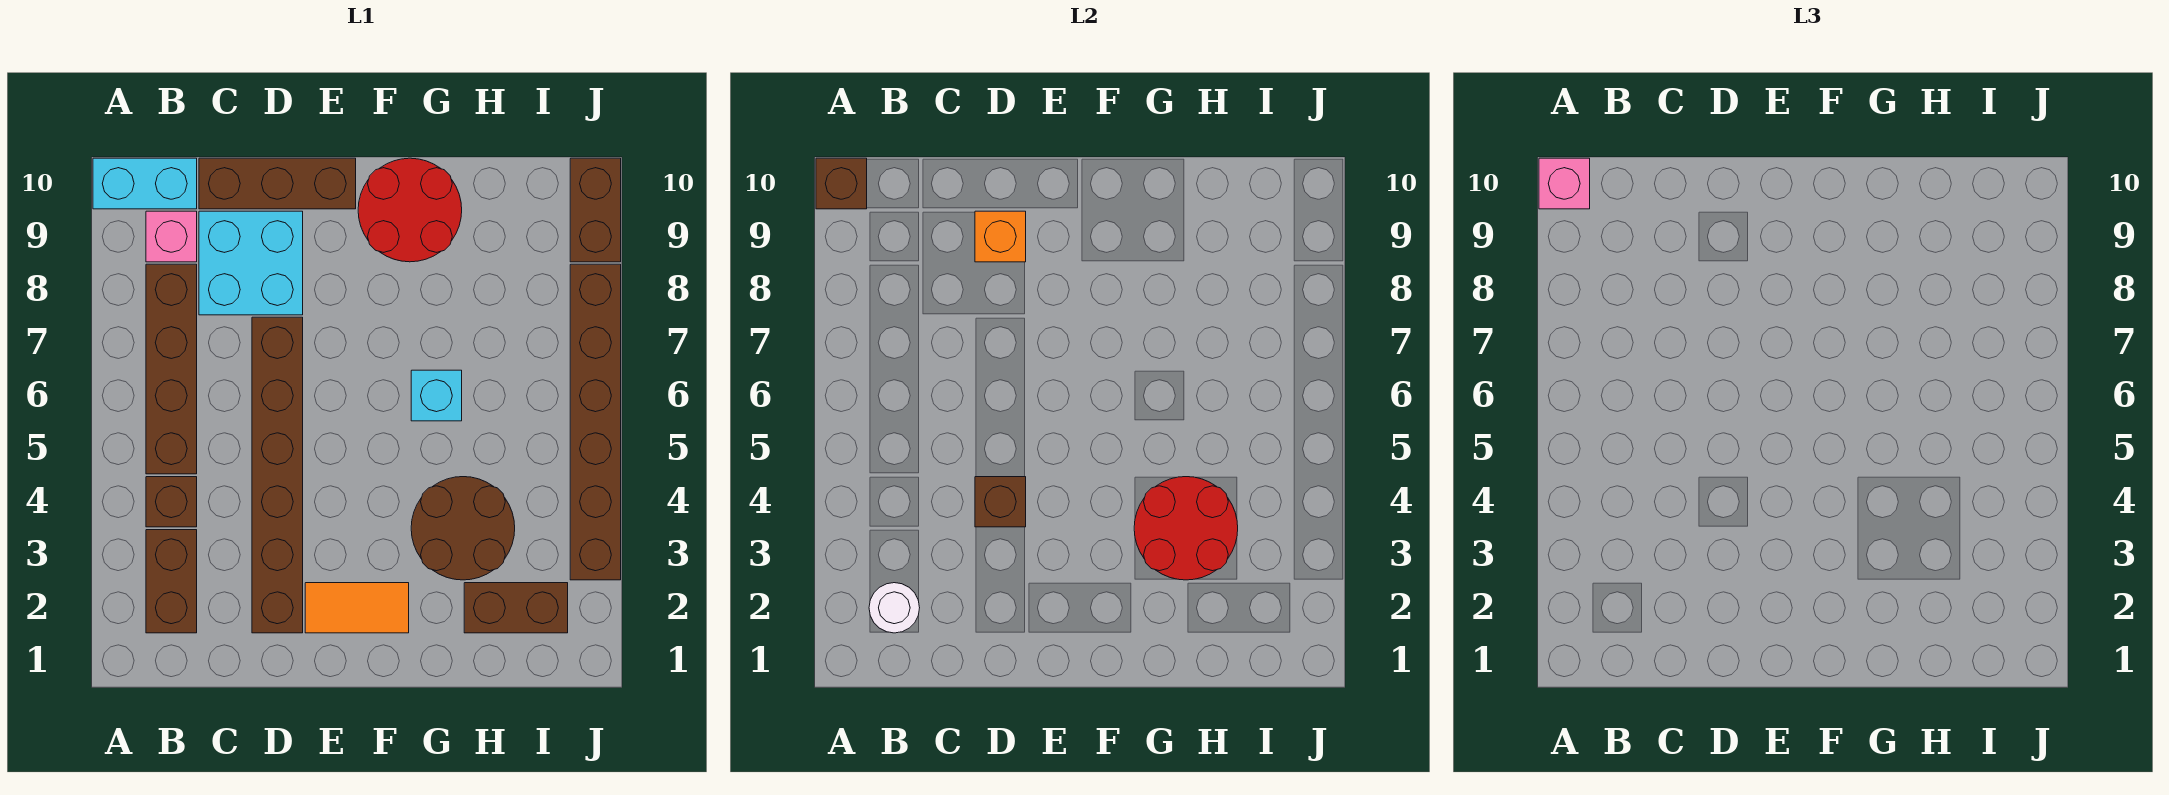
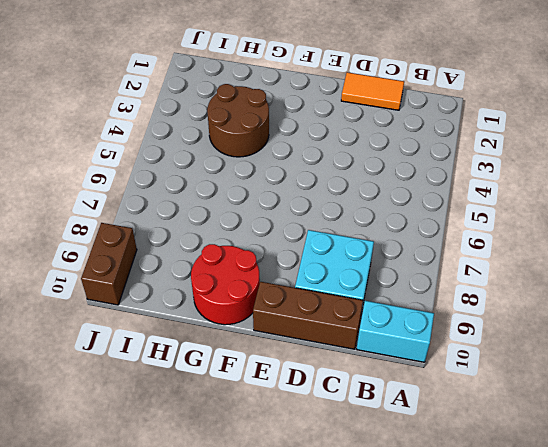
orange tile C1:D1 level 1 -> orange tile E2:F2 level 1
none -> brown brick B2:B3 level 1
none -> brown brick B4 level 1
none -> brown brick B5:B8 level 1

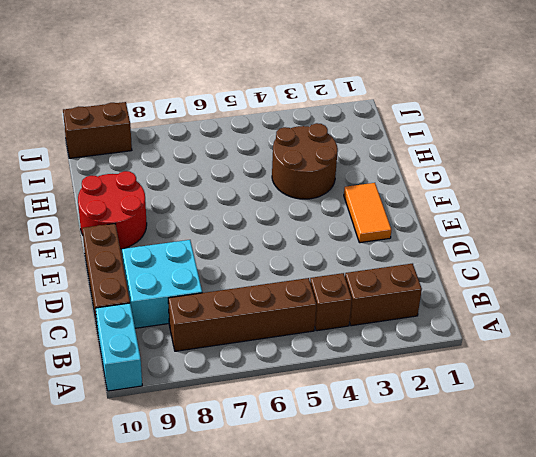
none -> pink brick B9 level 1
none -> brown brick D2:D7 level 1
none -> cyan brick G6 level 1

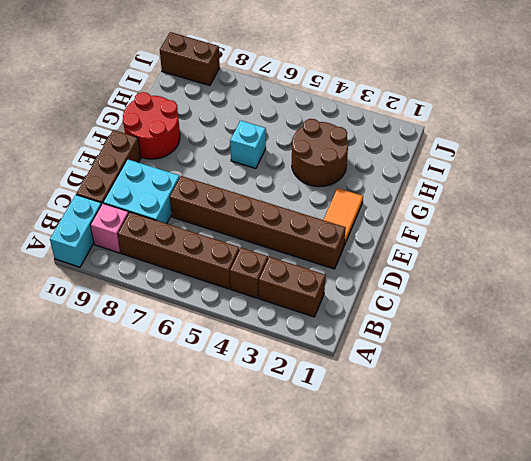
none -> brown brick H2:I2 level 1
none -> brown brick J3:J8 level 1
none -> brown brick A10 level 2

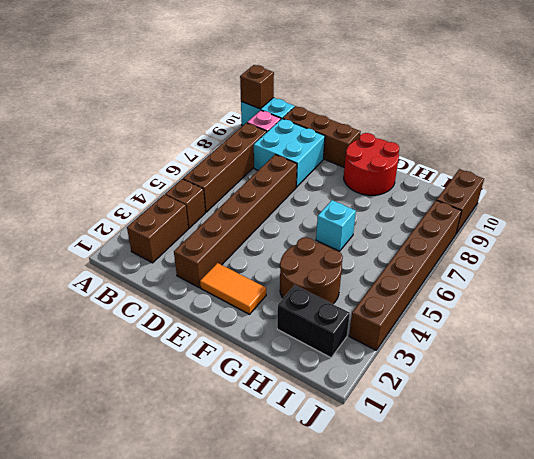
black brick H2:I2 level 1 -> brown brick H2:I2 level 1
none -> white round brick B2 level 2
none -> brown brick D4 level 2
none -> orange brick D9 level 2

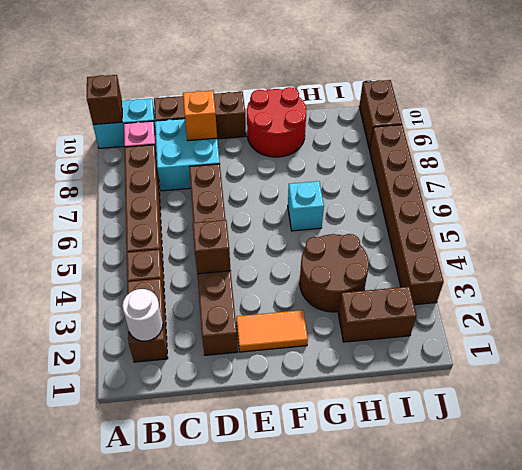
none -> red round brick G3:H4 level 2
none -> pink brick A10 level 3

